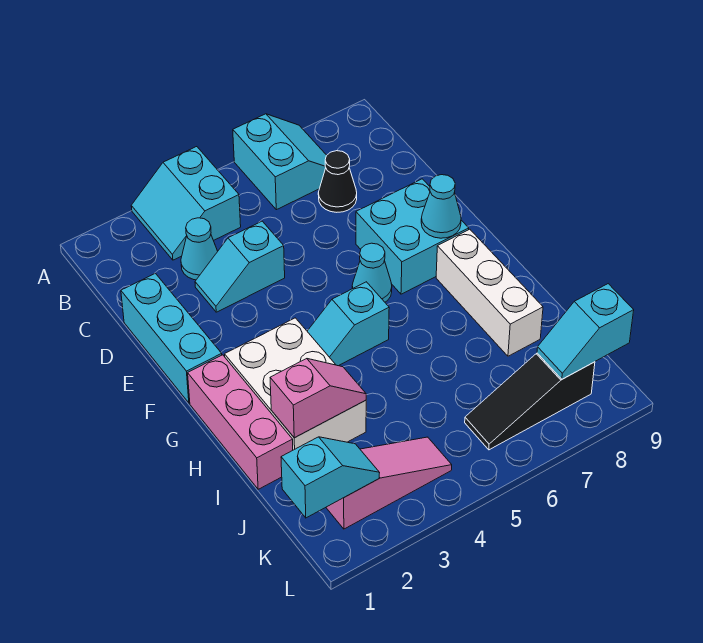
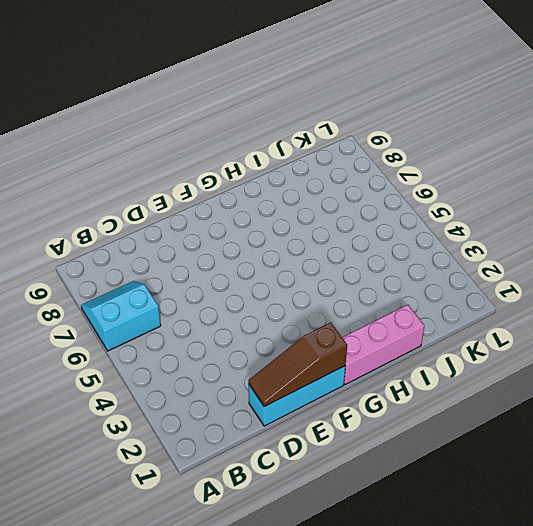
brown slope D1:F1 level 2 top F -> none
none -> cyan slope A3:B4 level 1 top 4
none -> cyan cone C3 level 1
none -> black cone C7 level 1

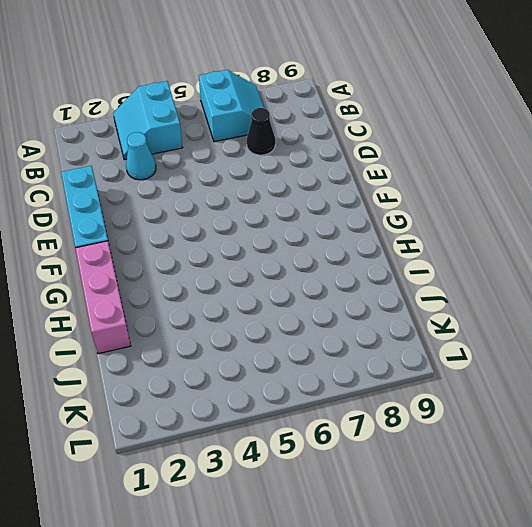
none -> cyan slope D3:D4 level 1 top 4
none -> cyan brick E7:F8 level 1
none -> cyan cone F6 level 1

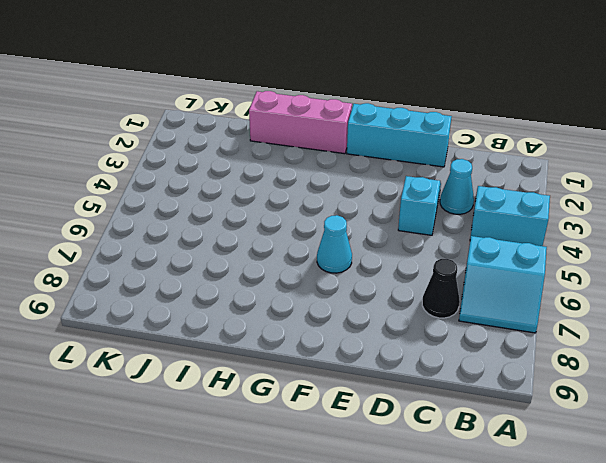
none -> cyan brick E7:F8 level 1
none -> white brick G2:I3 level 1
none -> cyan slope G4:G5 level 1 top 5

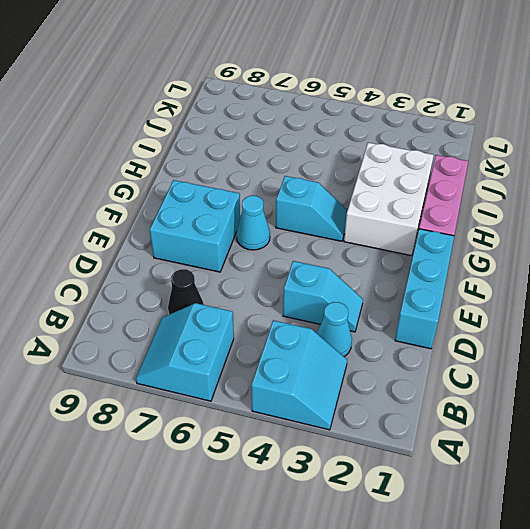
none -> white brick G8:I8 level 1
none -> pink slope K2:K4 level 1 top 2
none -> black slope K6:K8 level 1 top 8

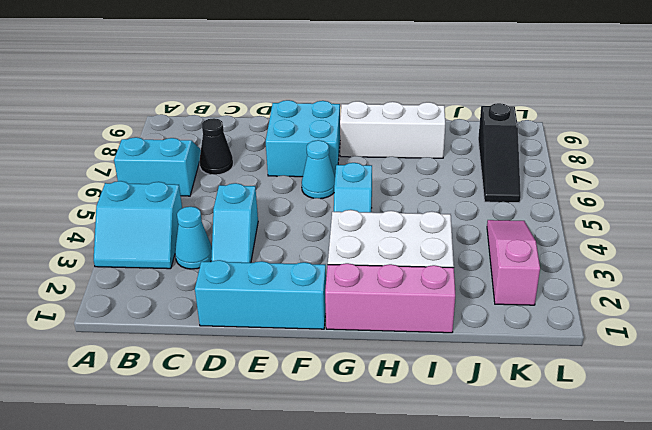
none -> cyan cone F8 level 2
none -> pink slope I2:I3 level 2 top 2
none -> cyan slope K1:K2 level 2 top 1

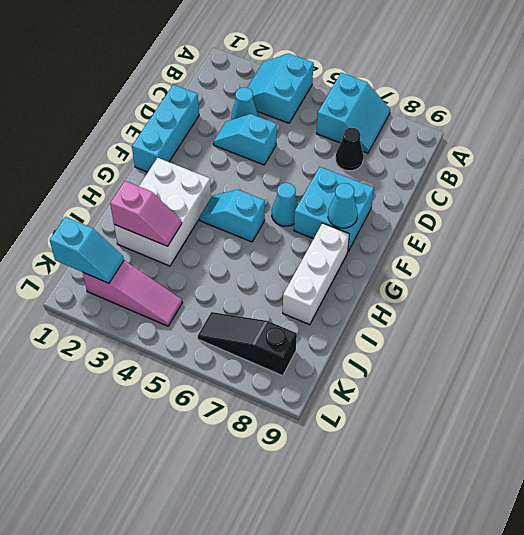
none -> pink brick G1:I1 level 1
none -> cyan slope K8:K9 level 2 top 9

